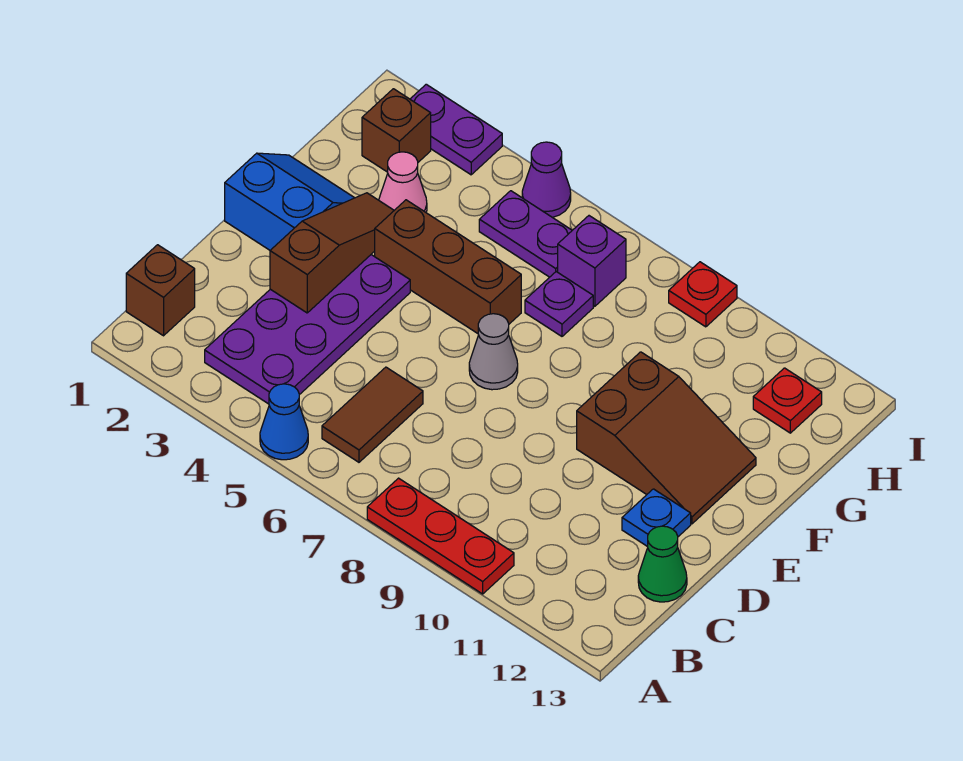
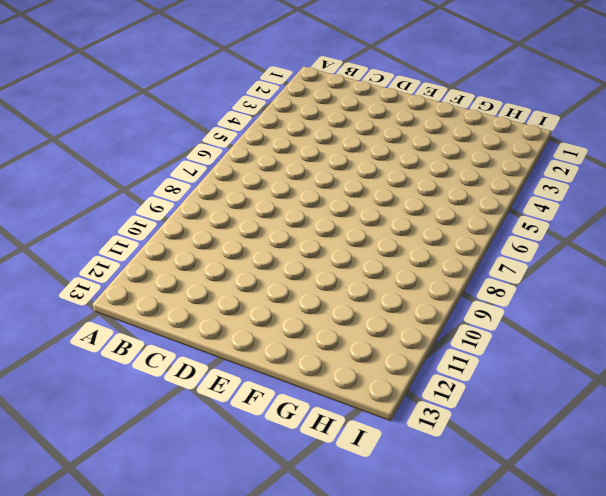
none -> blue cone A5 level 1
none -> red plate A8:A10 level 1
none -> brown brick B1 level 1

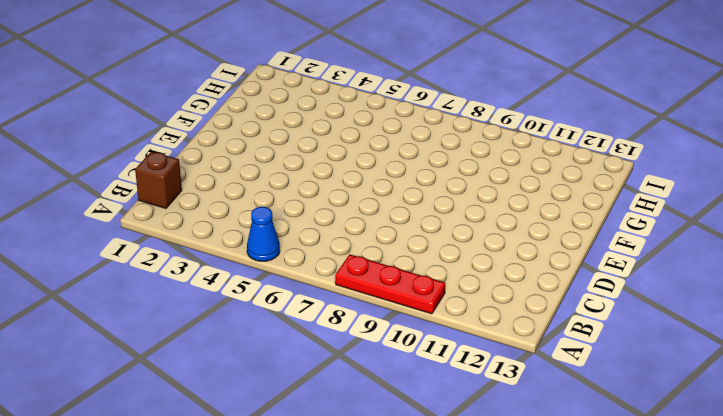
none -> purple plate B3:E4 level 1
none -> brown tile B6:C6 level 1
none -> green cone C13 level 1

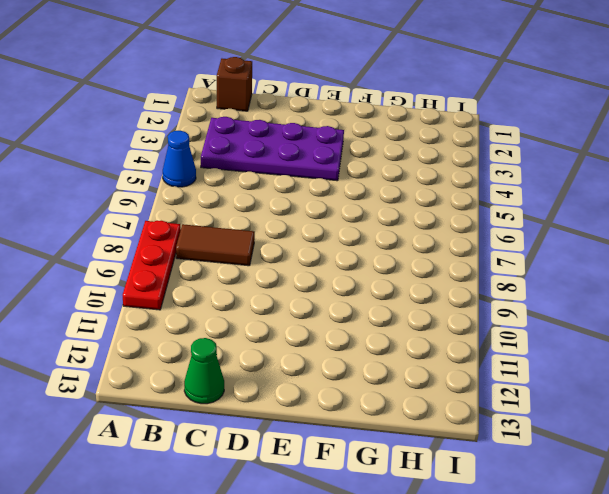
brown tile B8:C8 level 1 -> brown tile B6:C6 level 1
none -> blue plate D12 level 1
none -> blue slope E1:F2 level 1 top E
none -> grey cone E7 level 1

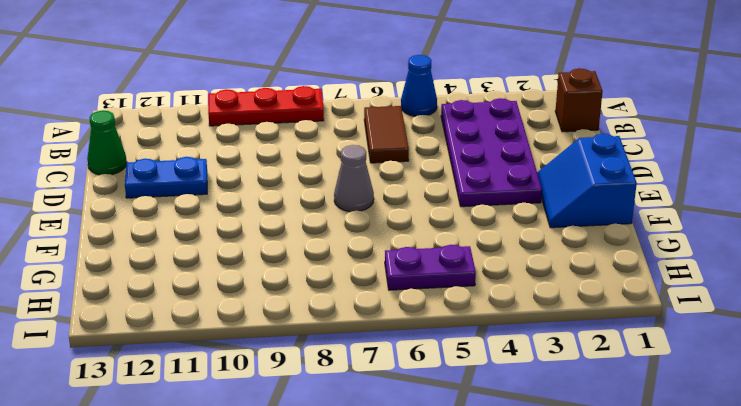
blue plate D11:D12 level 1 -> blue plate D12 level 1
blue slope E1:F2 level 1 top 1 -> blue slope E1:F2 level 1 top E
none -> brown slope E10:F12 level 1 top 10
none -> brown brick F4:F6 level 1
none -> pink cone G3 level 1

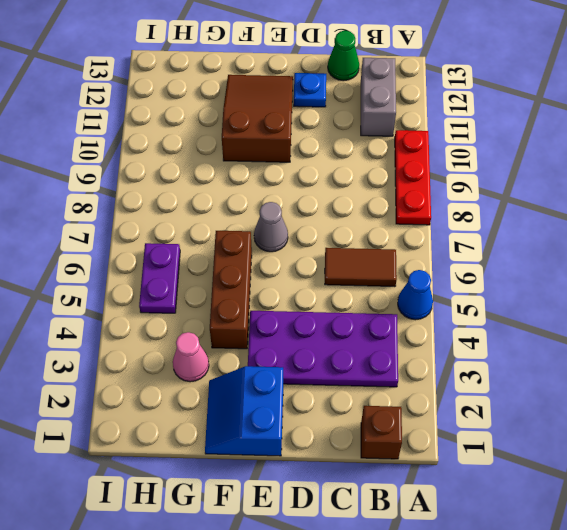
grey brick B11:B12 level 1 -> none
none -> purple plate G7 level 1
none -> brown brick H2 level 1
none -> purple brick H7 level 1

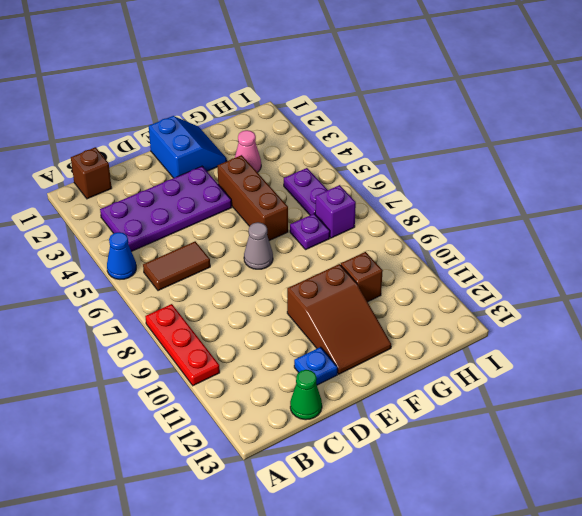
brown brick G10 level 1 -> brown brick H2 level 1
none -> red plate H12 level 1
none -> purple plate I2:I3 level 1
none -> purple cone I5 level 1

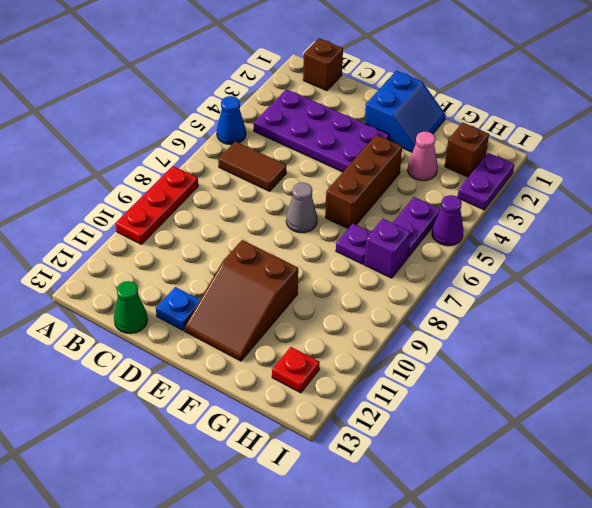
none -> red plate I9 level 1
none -> brown slope D3:F3 level 2 top D

